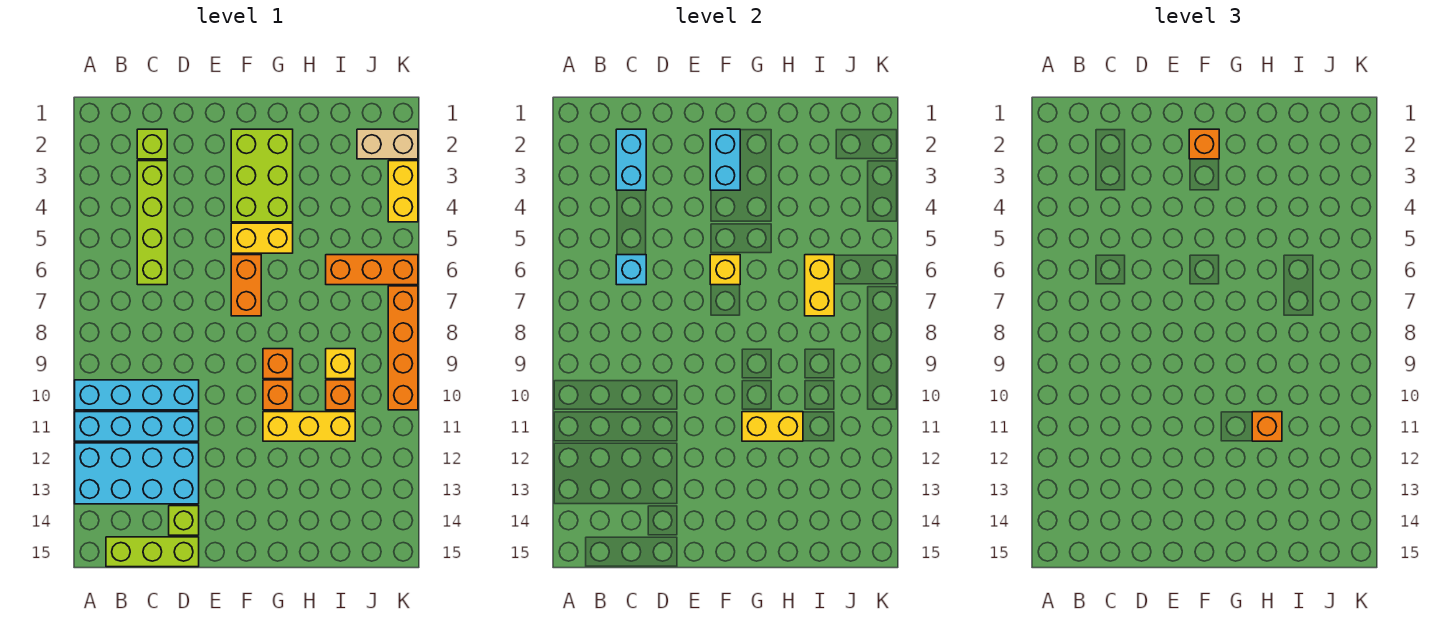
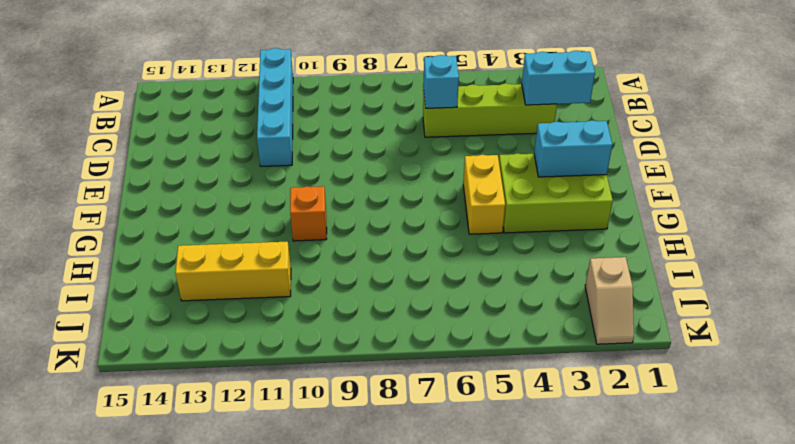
yellow brick I11:I13 level 1 -> yellow brick G11:I11 level 1
tan slope J2:K2 level 1 top J -> tan brick J2:K2 level 1
none -> cyan brick A10:D10 level 1
none -> cyan brick A12:D13 level 1
none -> lime brick B15:D15 level 1

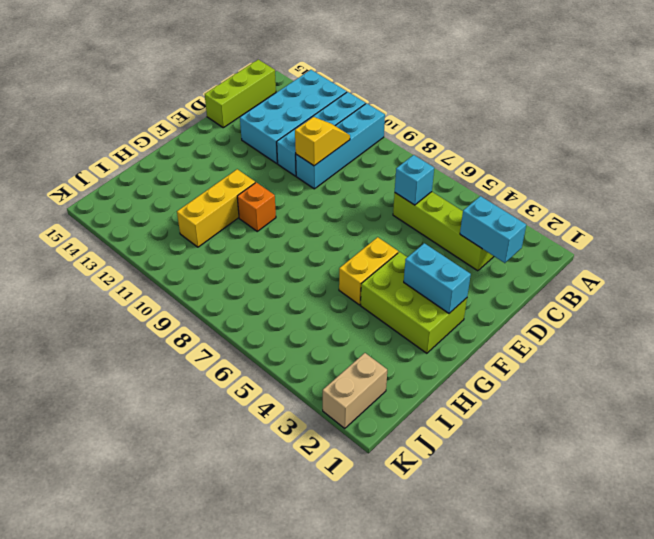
yellow slope C10:D10 level 2 top D -> none
none -> lime brick C2 level 1
none -> lime brick D14 level 1
none -> orange brick F6:F7 level 1

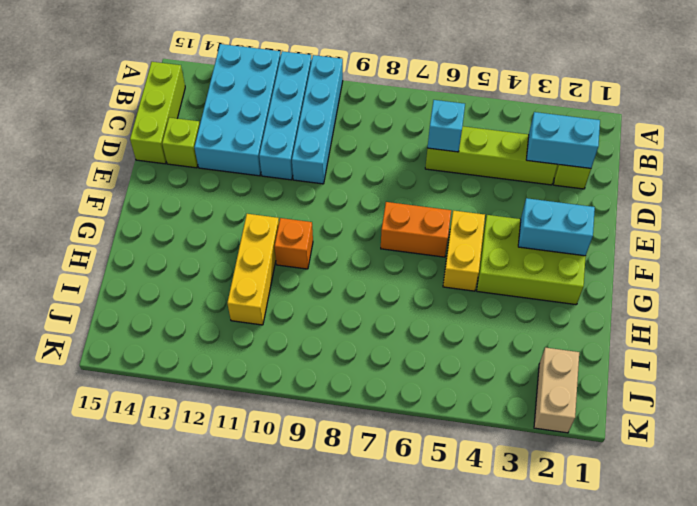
none -> orange brick G9 level 1
none -> orange brick I6:K6 level 1
none -> yellow brick I9 level 1

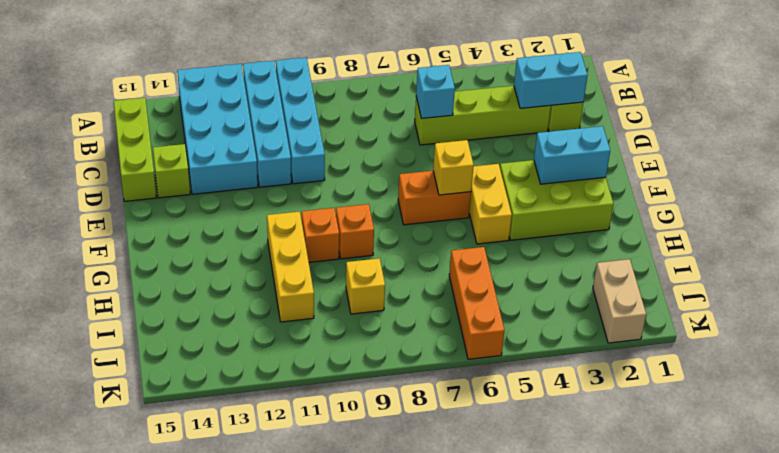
none -> orange brick I10 level 1
none -> yellow brick K3:K4 level 1
none -> orange brick K7:K10 level 1

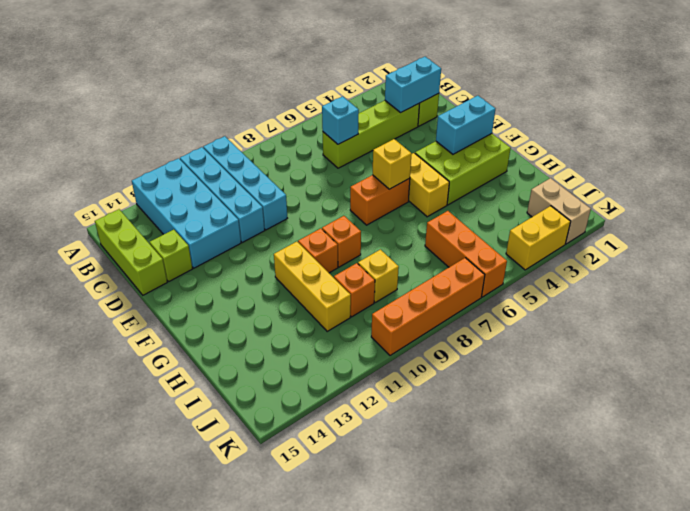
none -> yellow brick G11:H11 level 2
none -> yellow brick I6:I7 level 2
none -> orange brick F2 level 3

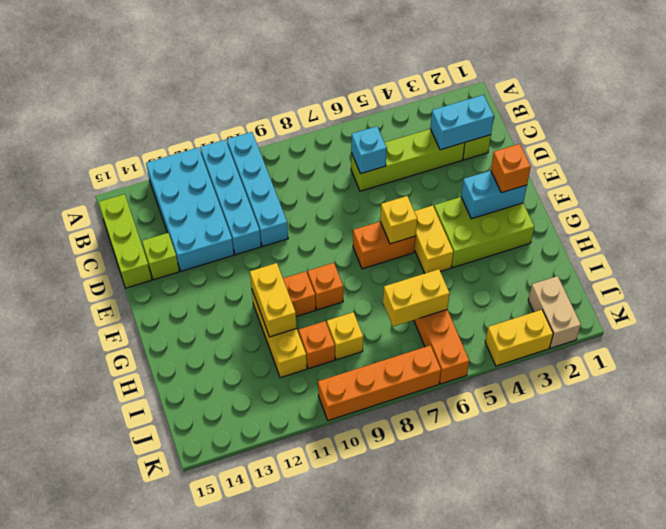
none -> orange brick H11 level 3

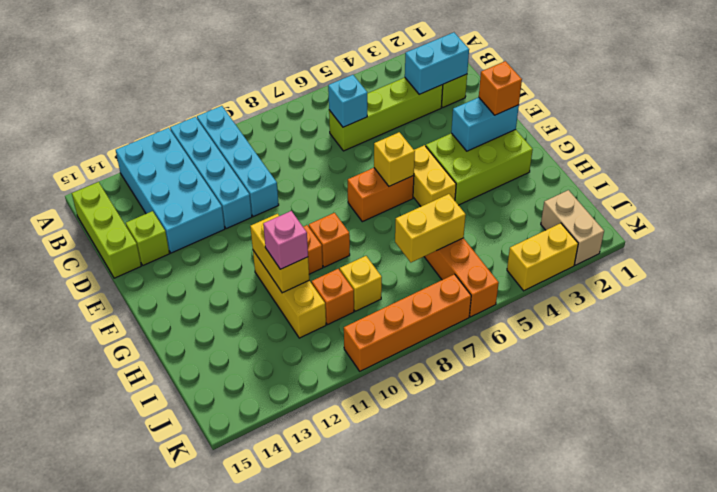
pink brick H11 level 3 -> orange brick H11 level 3

